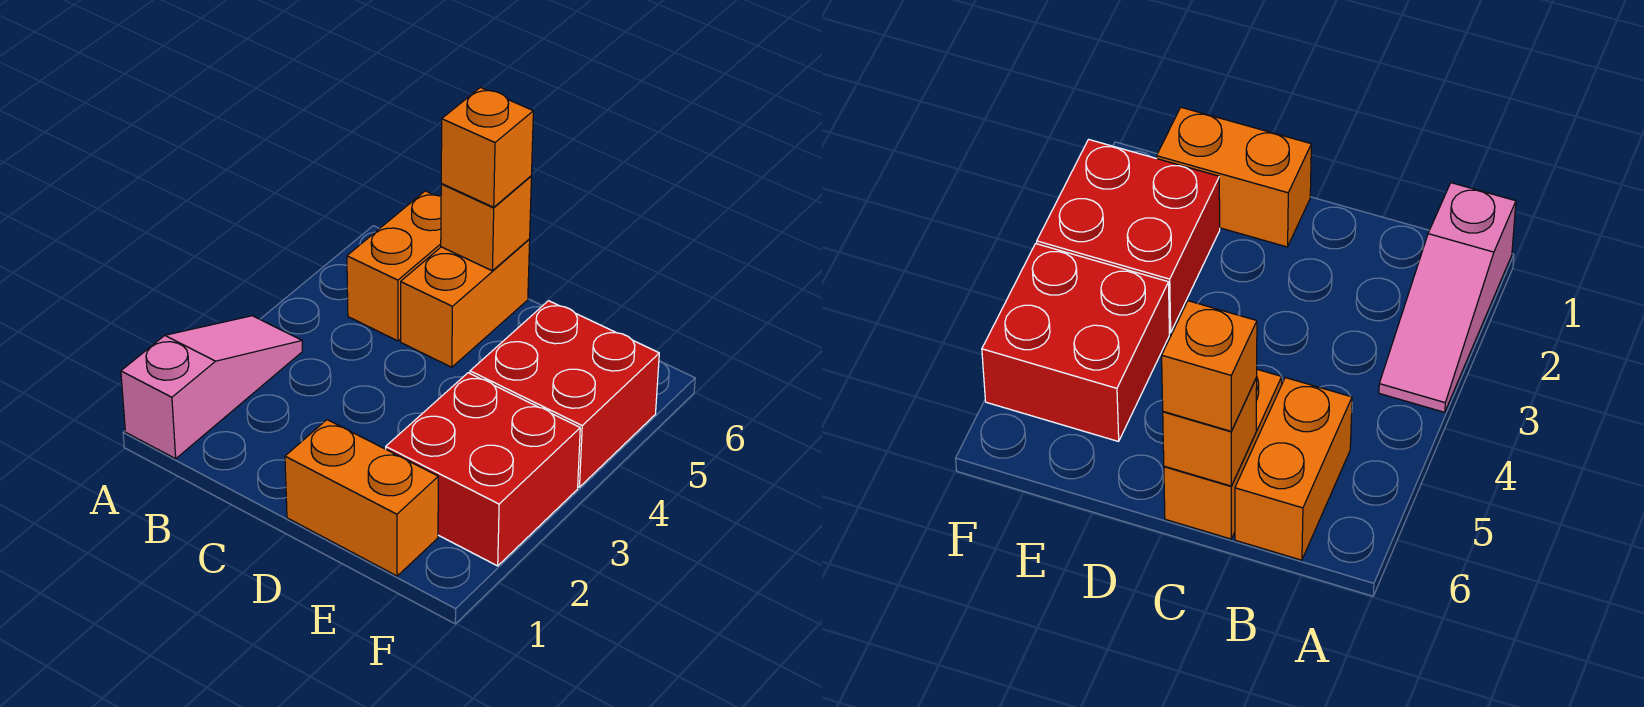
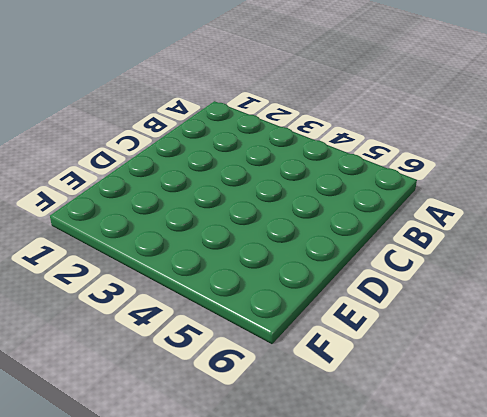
none -> pink slope A1:A3 level 1 top 1
none -> orange brick B5:B6 level 1

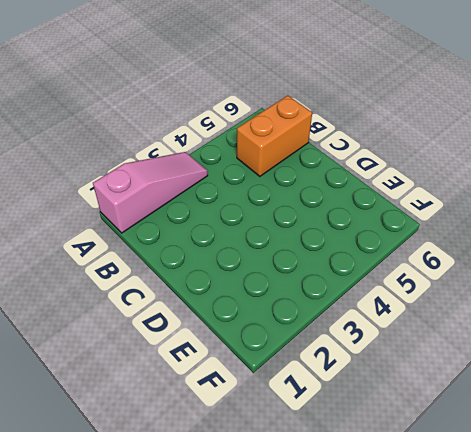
none -> orange brick C5:C6 level 1
none -> orange brick D1:E1 level 1

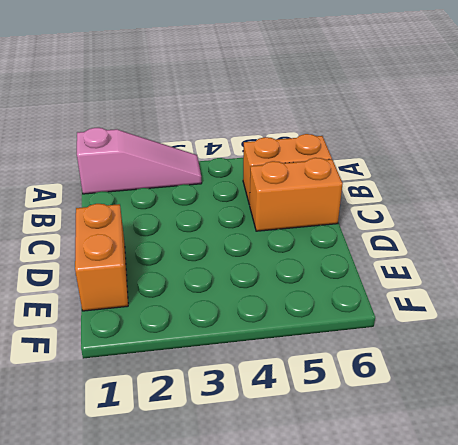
none -> red brick E2:F3 level 1
none -> red brick E4:F5 level 1

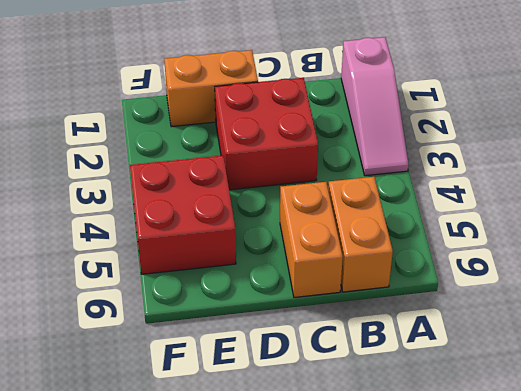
red brick C2:D3 level 1 -> red brick E2:F3 level 1
none -> orange brick C6 level 2
none -> orange brick C6 level 3

